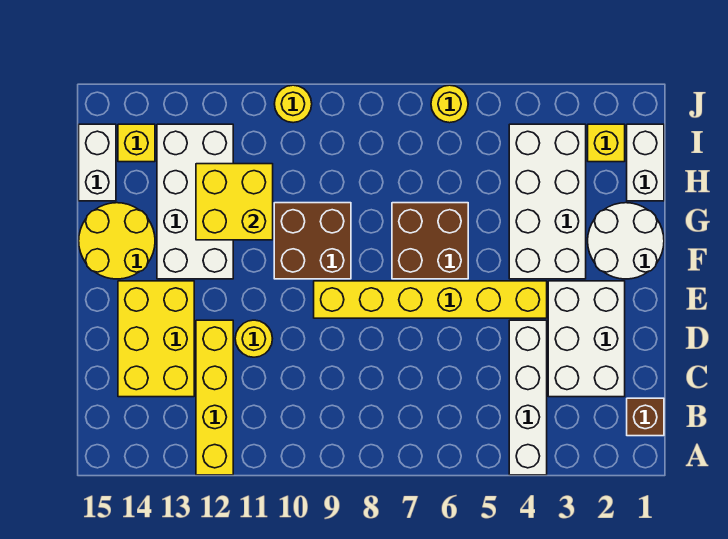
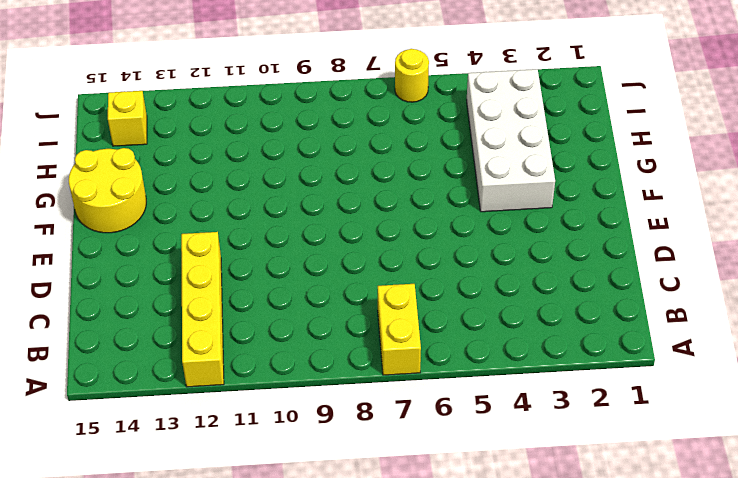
yellow brick A7:B7 level 1 -> none
none -> white brick A4:D4 level 1
none -> brown brick B1 level 1
none -> white brick C2:E3 level 1

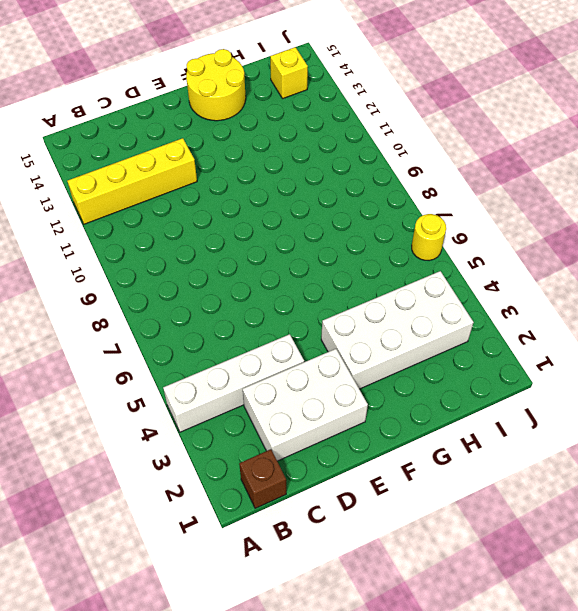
none -> yellow brick C13:E14 level 1
none -> yellow round brick D11 level 1
none -> yellow brick E4:E9 level 1

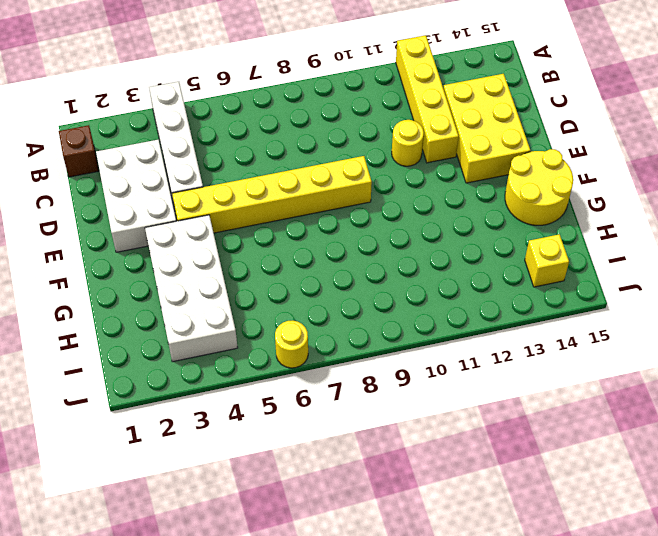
none -> white round brick F1:G2 level 1
none -> brown brick F6:G7 level 1
none -> brown brick F9:G10 level 1

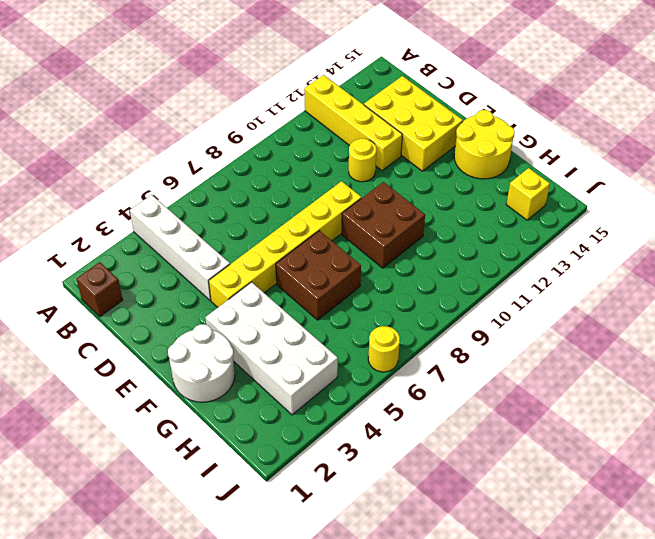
none -> white brick C2:E3 level 1
none -> white brick F12:I13 level 1
none -> white brick H1:I1 level 1

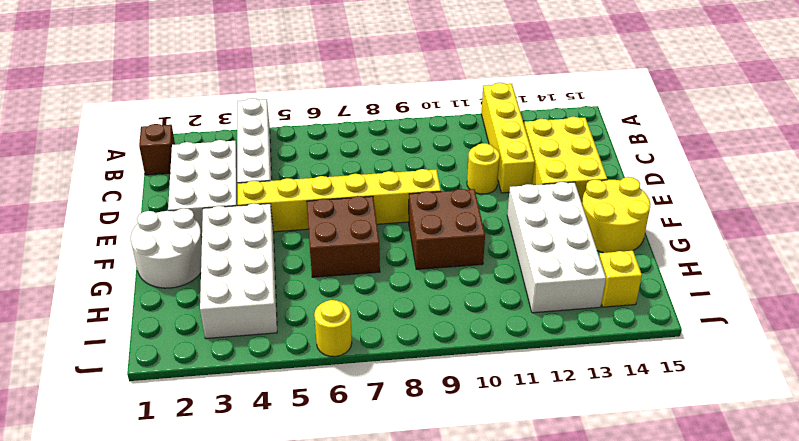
none -> white brick H1:I1 level 1
none -> white brick H15:I15 level 1
none -> yellow brick I2 level 1

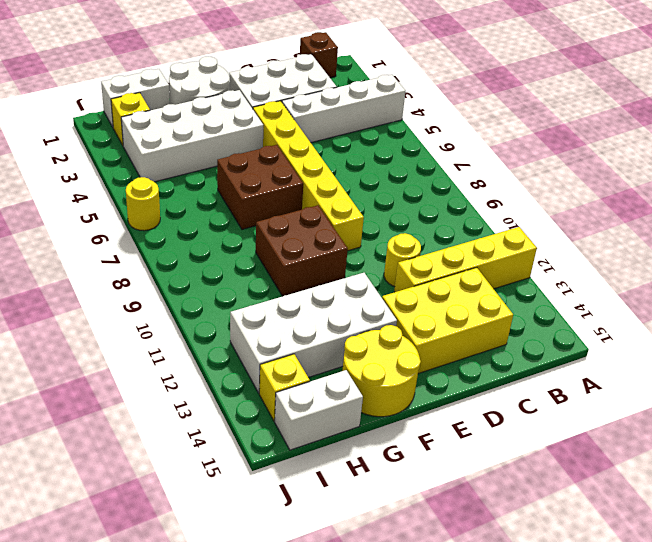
none -> yellow round brick J10 level 1
none -> yellow brick G11:H12 level 2

